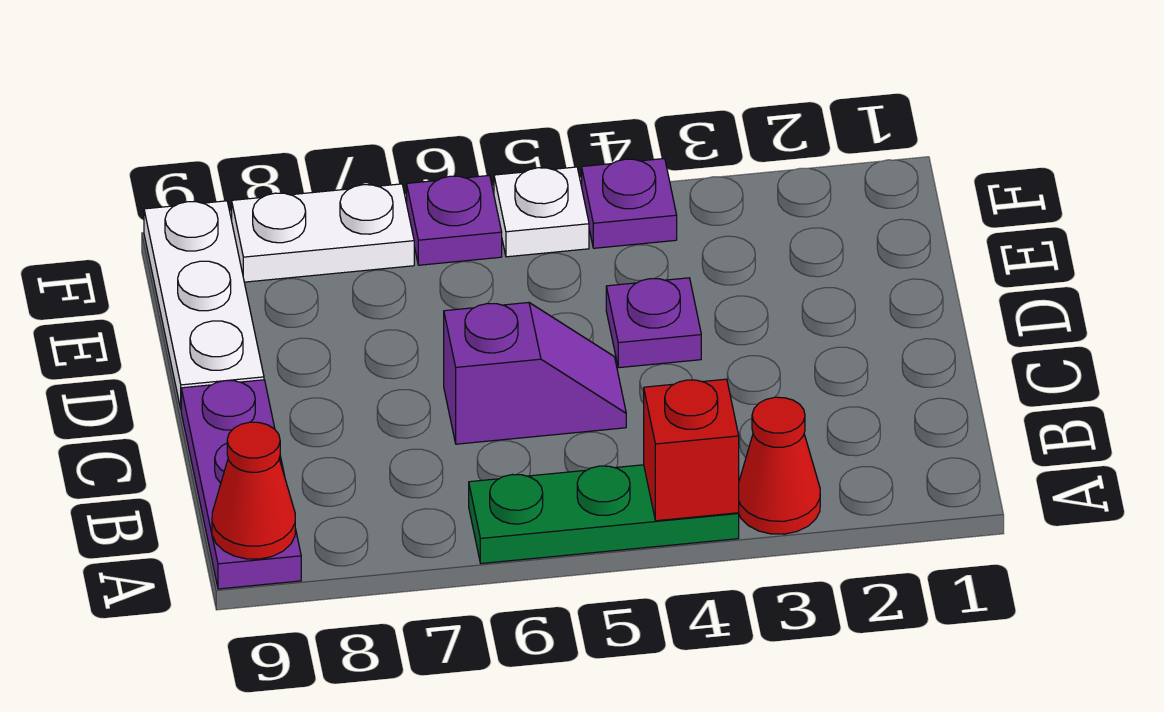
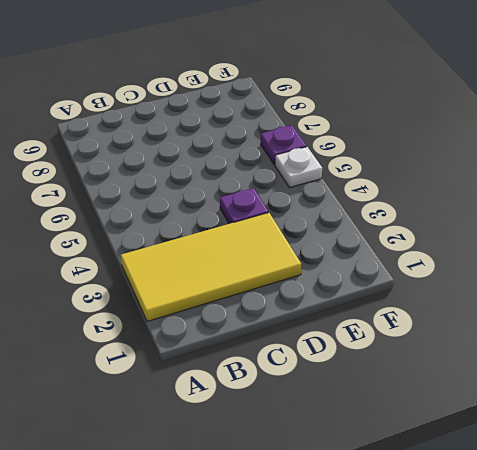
yellow tile A2:D3 level 1 -> red cone A3 level 1
none -> green plate A4:A6 level 1
none -> purple plate A9:C9 level 1
none -> purple slope C5:C6 level 1 top 6

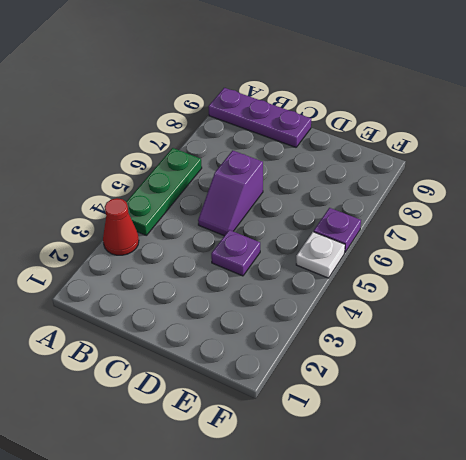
none -> white plate D9:F9 level 1
none -> purple plate F4 level 1
none -> white plate F7:F8 level 1

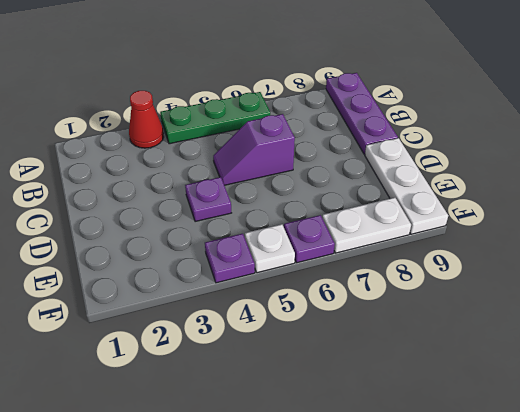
none -> red brick A4 level 2
none -> red cone A9 level 2

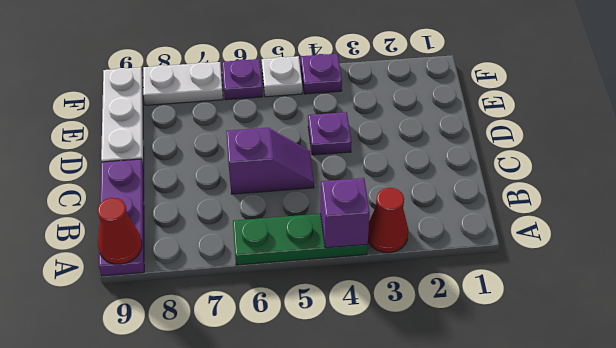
purple brick A4 level 2 -> red brick A4 level 2

